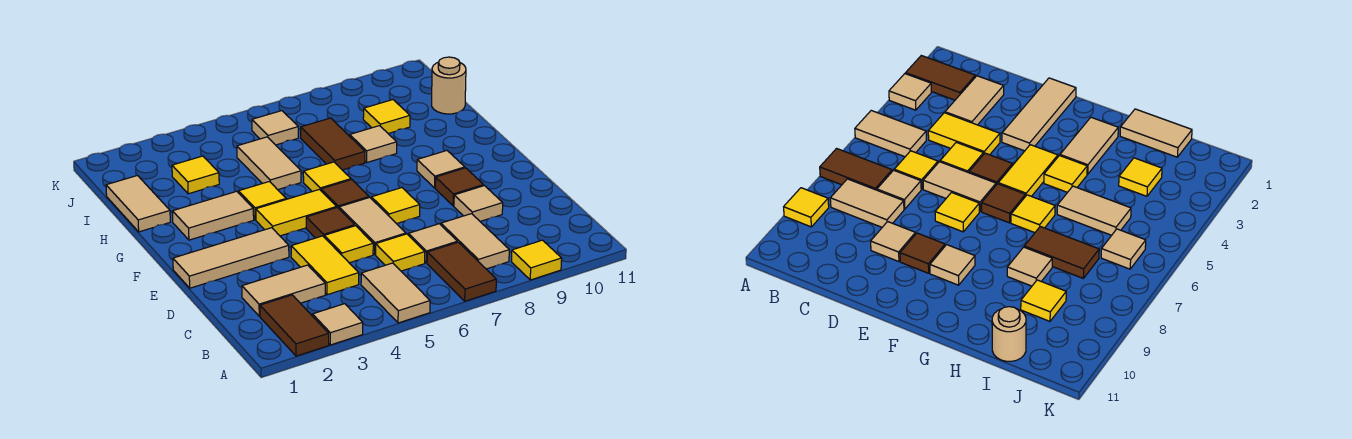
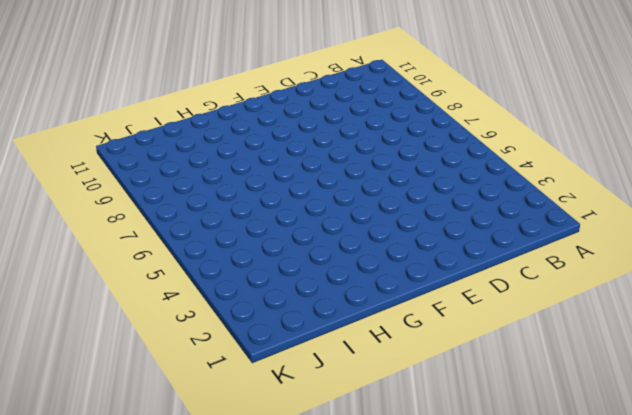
none -> brown tile A2:B2 level 1
none -> tan tile A3 level 1
none -> tan tile A5:B5 level 1
none -> brown tile A7:B7 level 1

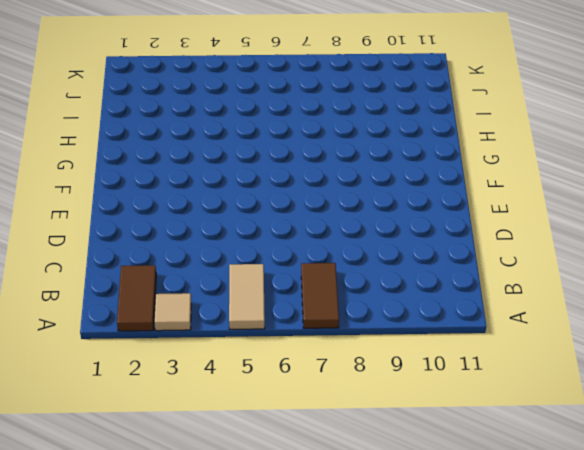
none -> yellow tile A9 level 1
none -> tan tile B8:C8 level 1
none -> tan tile C2:C3 level 1
none -> yellow tile C4:D4 level 1

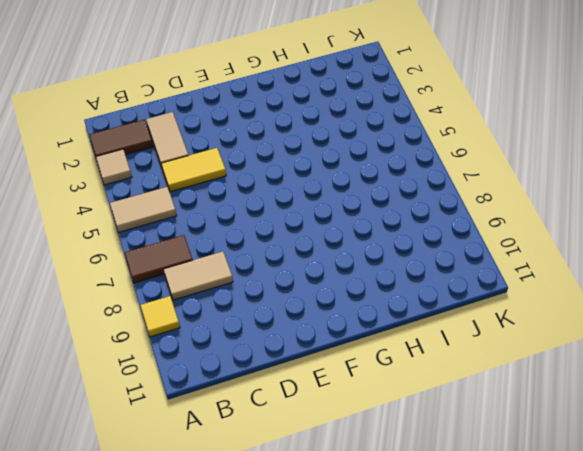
none -> yellow tile C6 level 1
none -> tan tile C7 level 1
none -> yellow tile D5 level 1
none -> tan tile D6:E6 level 1

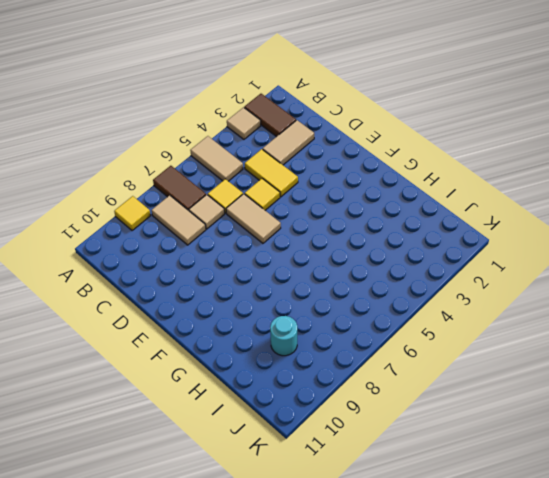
cyan round brick I9 level 1 -> yellow tile I9 level 1
none -> tan tile D9 level 1
none -> tan tile E1:E3 level 1
none -> brown tile E5 level 1
none -> yellow tile E7 level 1

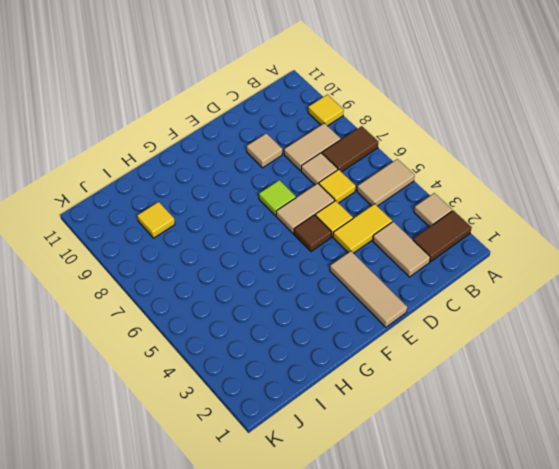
lime tile E7 level 1 -> yellow tile E7 level 1
none -> brown tile E9 level 1
none -> yellow tile F4:F5 level 1
none -> brown tile F6 level 1
none -> tan tile F9 level 1

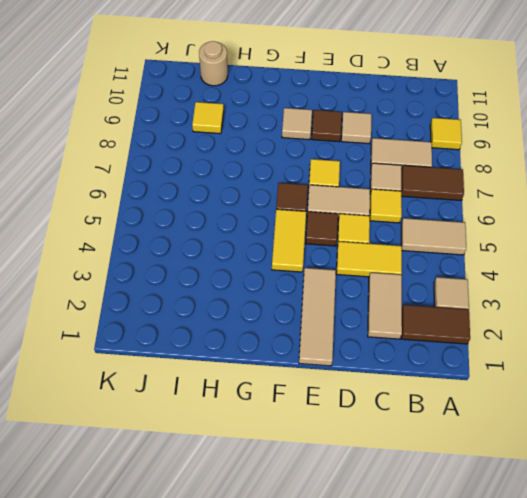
none -> tan tile G2:G3 level 1
none -> yellow tile G4 level 1
none -> yellow tile G6 level 1
none -> tan tile H1:I1 level 1

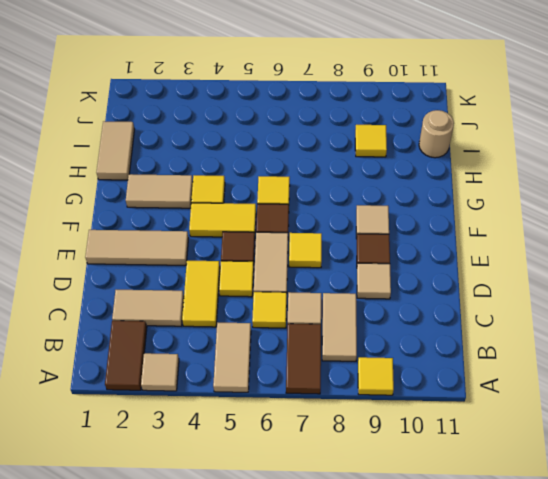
none -> tan tile H5:I5 level 1
none -> brown tile H7:I7 level 1
none -> tan tile H8 level 1
none -> yellow tile I3 level 1

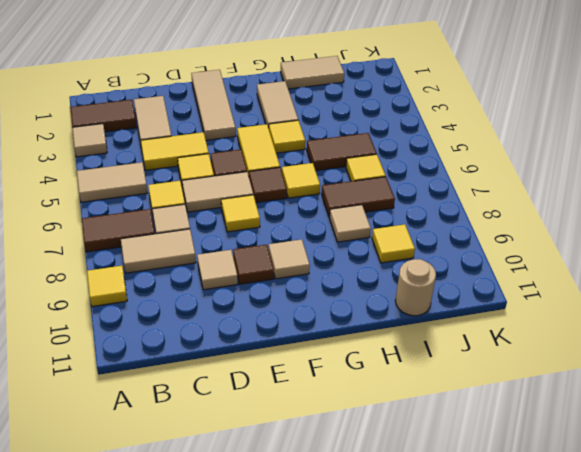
brown tile H5:I5 level 1 -> tan tile H5:I5 level 1
yellow tile I6 level 1 -> yellow tile I3 level 1
none -> tan tile J6 level 1

